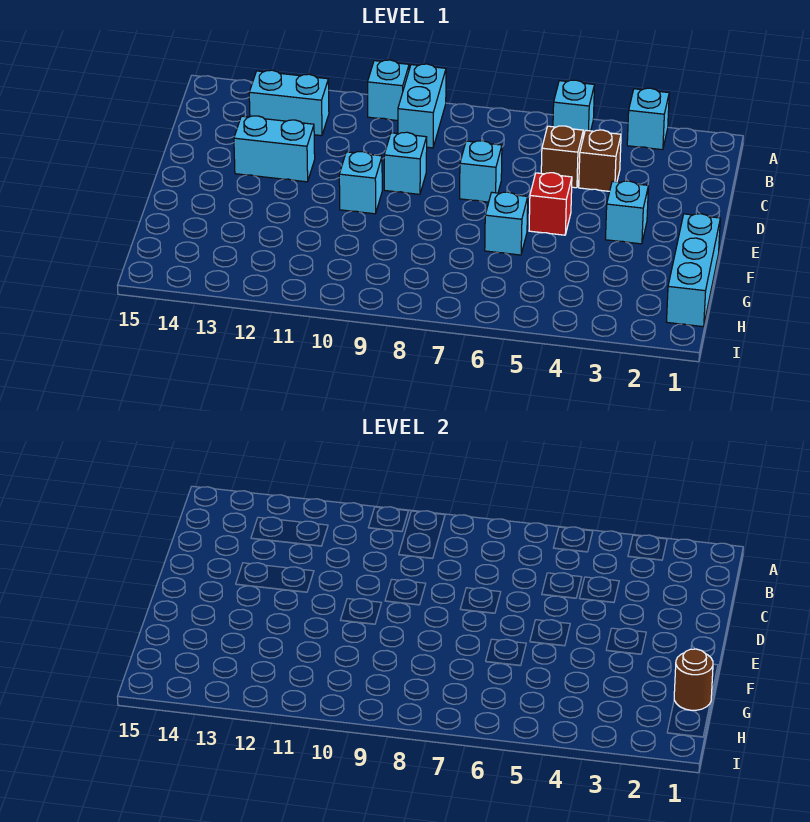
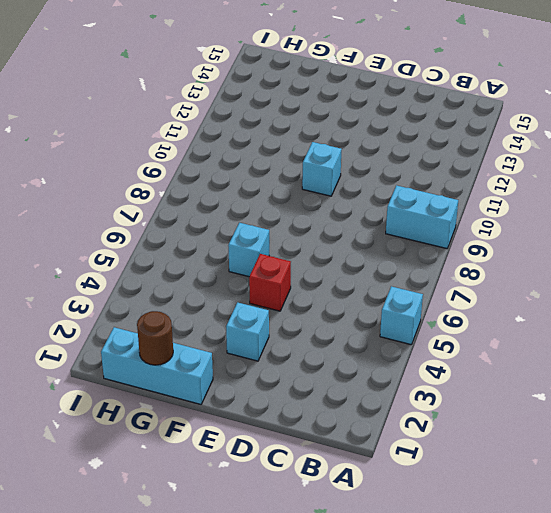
none -> cyan brick A3 level 1
none -> cyan brick A10 level 1
none -> cyan brick B12:B13 level 1

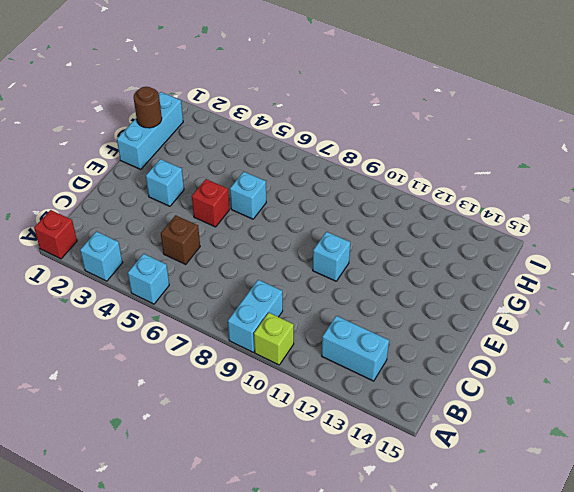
red brick A1 level 1 -> none
lime brick A10 level 1 -> cyan brick A10 level 1
none -> brown brick C4 level 1
none -> cyan brick D7 level 1
none -> cyan brick D9 level 1

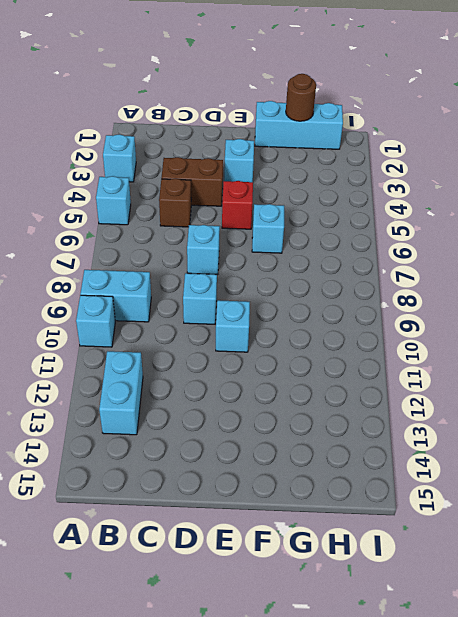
brown brick C4:D4 level 1 -> brown brick C4 level 1
none -> cyan brick D12:D13 level 1

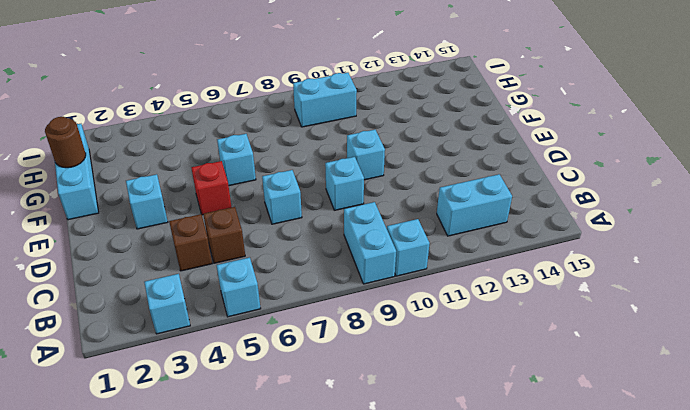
cyan brick H9:H10 level 1 -> cyan brick D12:D13 level 1

